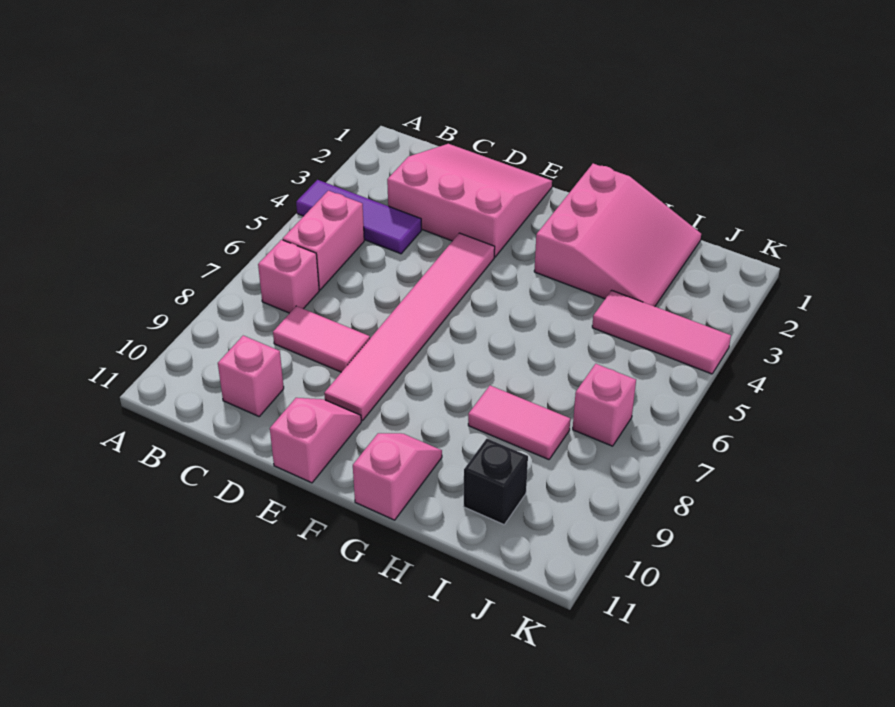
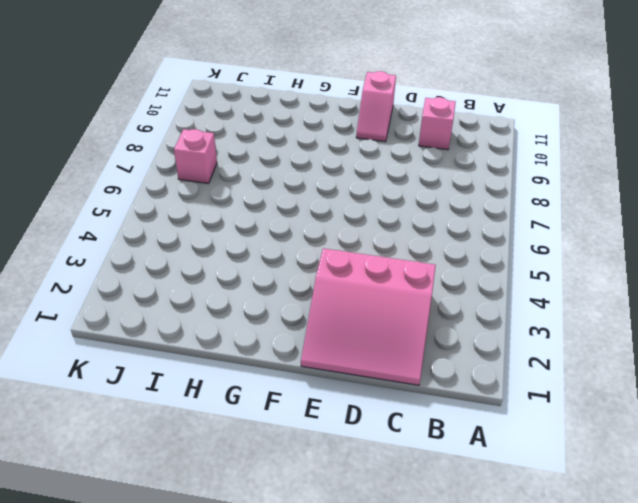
none -> purple tile A4:C4 level 1
none -> pink brick B5:B6 level 1
none -> pink brick B7 level 1

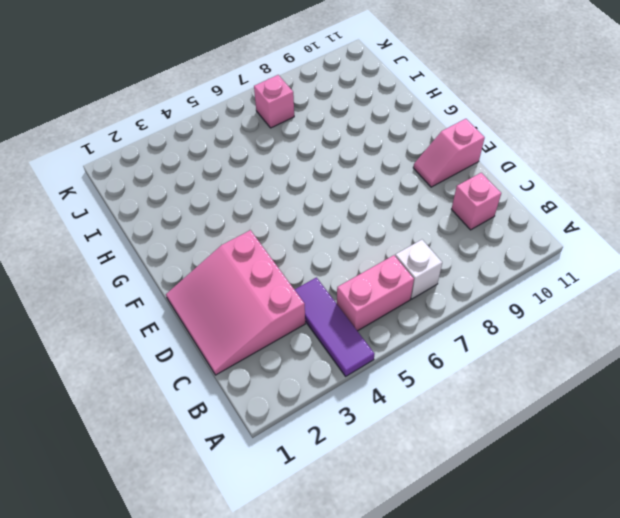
white brick B7 level 1 -> pink brick B7 level 1
none -> pink tile C8:D8 level 1
none -> pink tile E4:E9 level 1
none -> pink slope G1:I3 level 1 top G

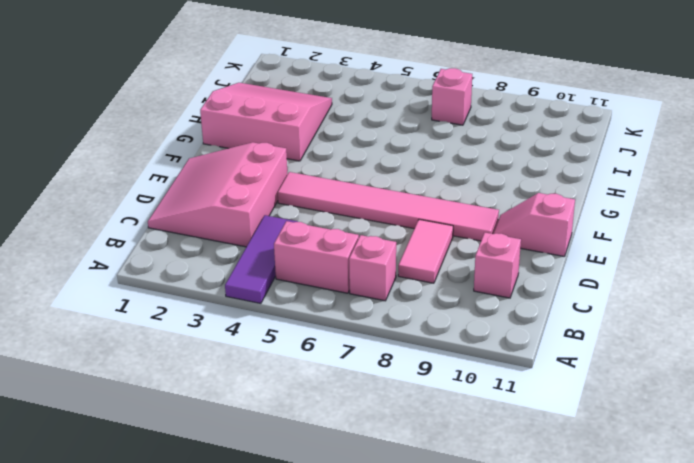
none -> pink slope G10:G11 level 1 top 11
none -> pink tile H8:I8 level 1
none -> pink tile I4:K4 level 1

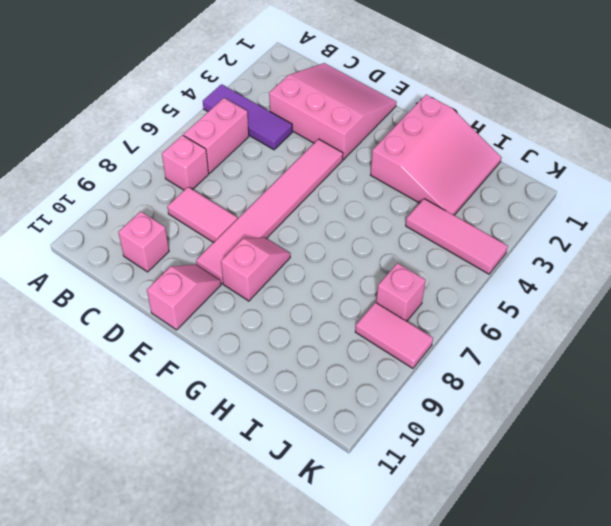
pink slope F8:F9 level 1 top 9 -> pink slope G10:G11 level 1 top 11
pink tile J8:K8 level 1 -> pink tile H8:I8 level 1
none -> black brick I10 level 1

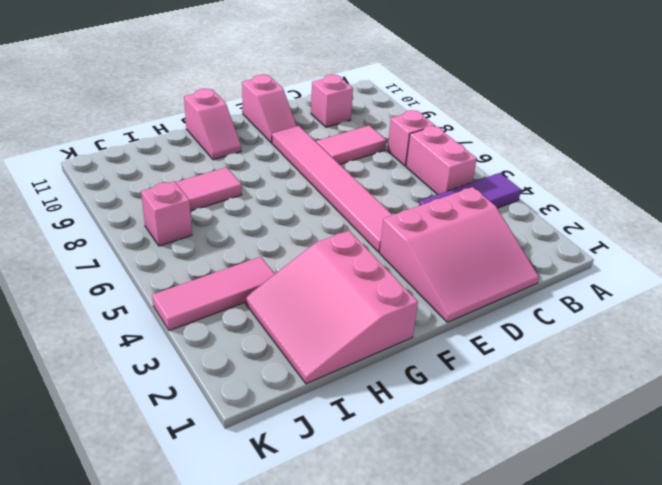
none -> black brick I10 level 1

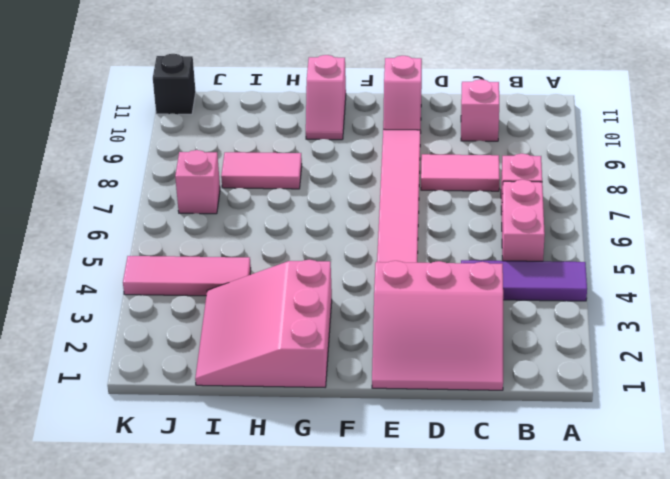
black brick K11 level 1 -> black brick I10 level 1

